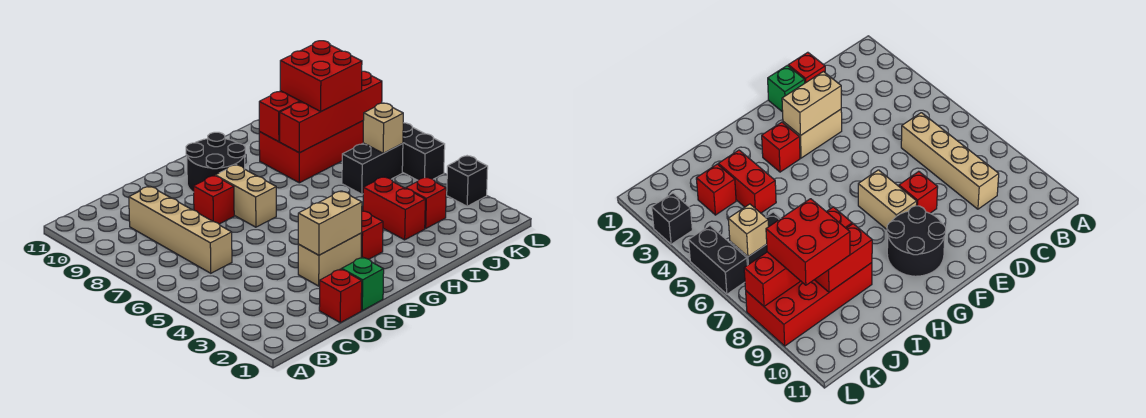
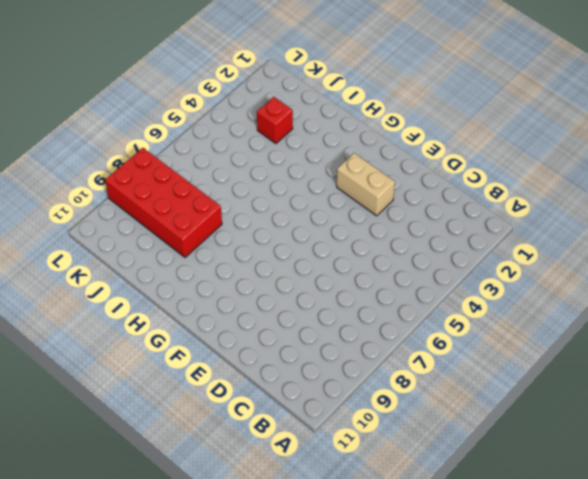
none -> tan brick C6:C9 level 1
none -> red brick D1 level 1
none -> green brick E1 level 1

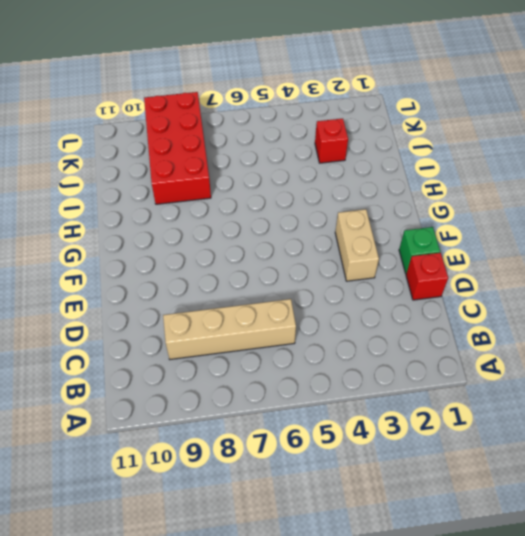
none -> red brick E8 level 1
none -> tan brick F7:F8 level 1
none -> black round brick F9:G10 level 1

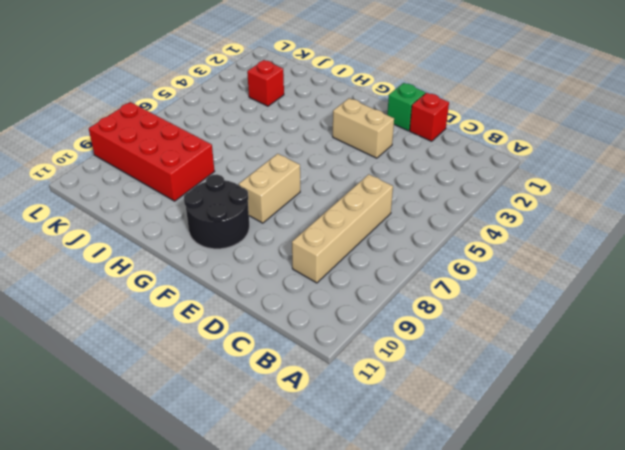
none -> red brick E8 level 1
none -> red brick G3 level 1
none -> red brick I3:I4 level 1

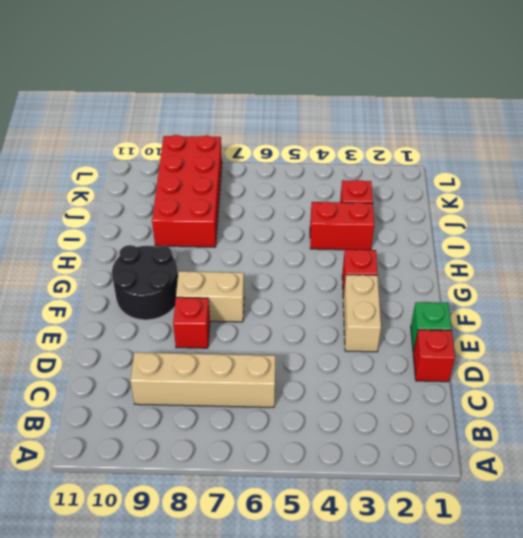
none -> black brick J6:K6 level 1
none -> black brick L3 level 1
none -> black brick L5:L6 level 1

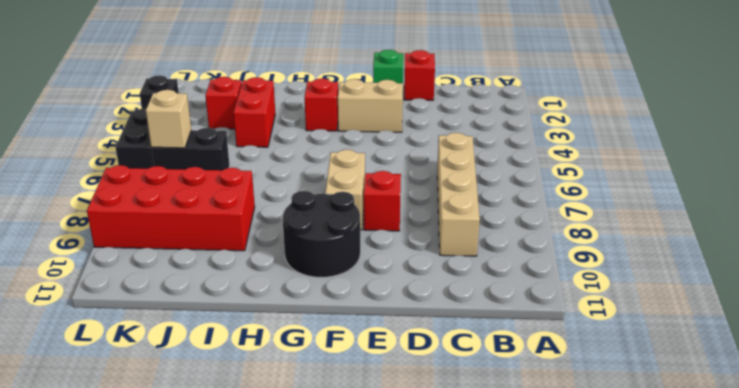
none -> tan brick E3:F3 level 2
none -> red brick I8:L8 level 2
none -> red brick I9:J9 level 2

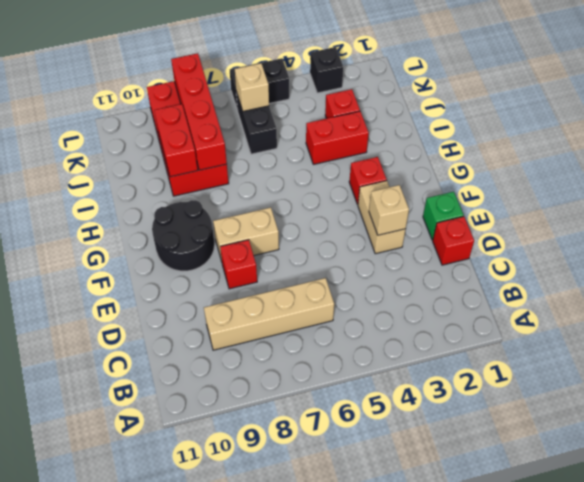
tan brick E3 level 2 -> tan brick E3:F3 level 2
none -> red brick J8:K9 level 3

